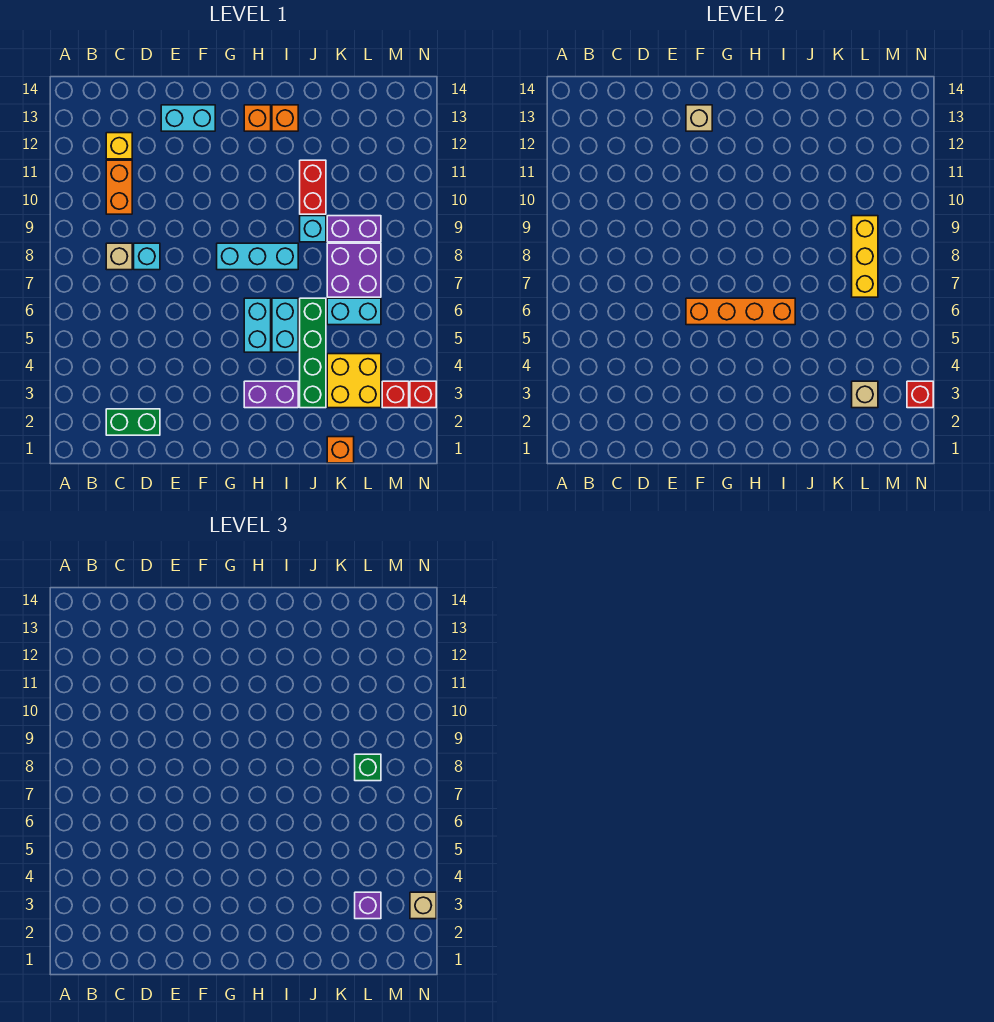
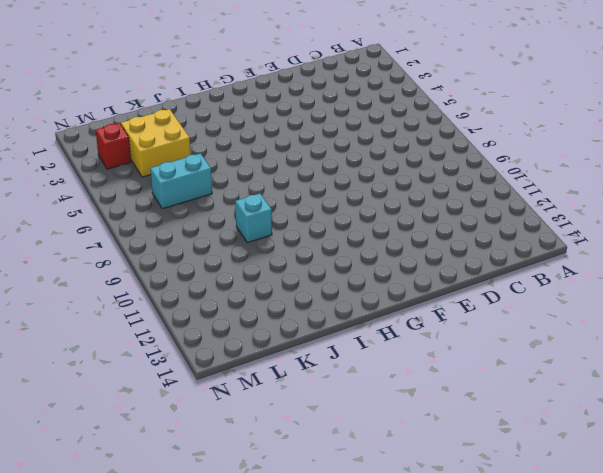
none -> green brick C2:D2 level 1
none -> tan brick C8 level 1
none -> orange brick C10:C11 level 1
none -> yellow brick C12 level 1

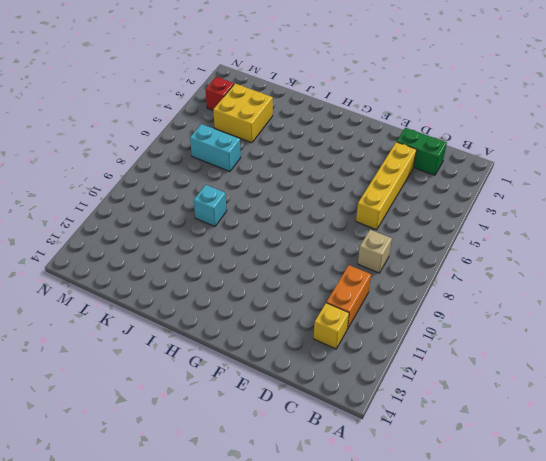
yellow brick D3:D6 level 1 -> none
none -> cyan brick D8 level 1
none -> cyan brick E13:F13 level 1
none -> cyan brick G8:I8 level 1
none -> purple brick H3:I3 level 1

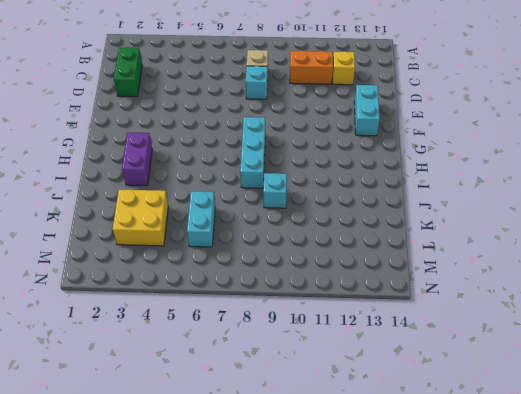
none -> cyan brick H5:H6 level 1
none -> orange brick H13 level 1
none -> cyan brick I5:I6 level 1
none -> orange brick I13 level 1

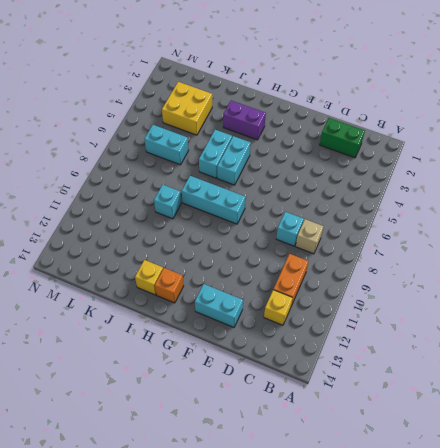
yellow brick I13 level 1 -> orange brick I13 level 1
none -> green brick J3:J6 level 1
none -> red brick J10:J11 level 1
none -> orange brick K1 level 1
none -> purple brick K7:L8 level 1

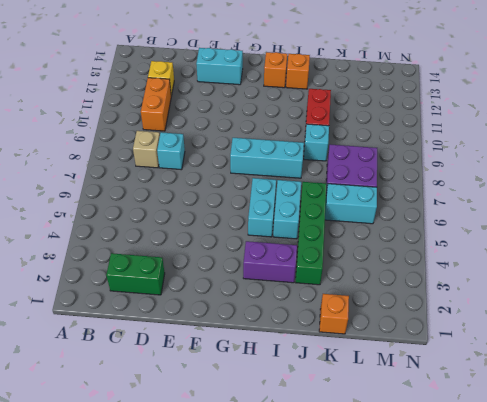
none -> yellow brick K3:L4 level 1
none -> purple brick K9:L9 level 1
none -> red brick M3 level 1
none -> red brick N3 level 1

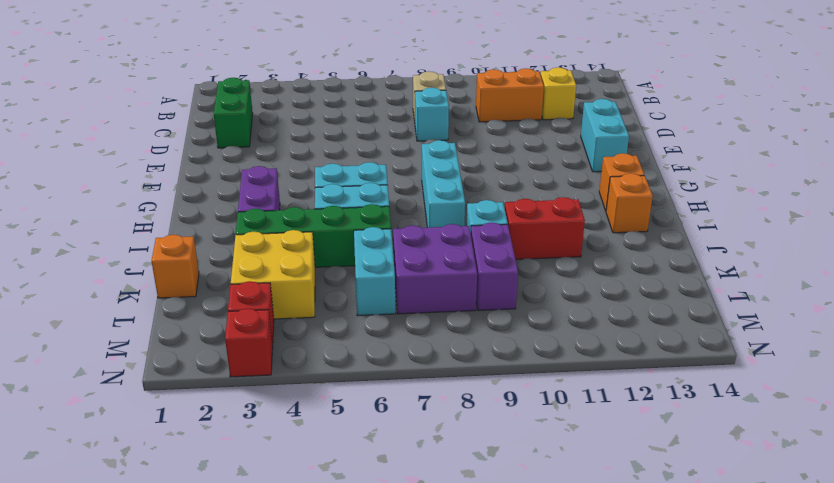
none -> orange brick F6:I6 level 2
none -> tan brick F13 level 2
none -> tan brick L3 level 2
none -> yellow brick L7:L9 level 2

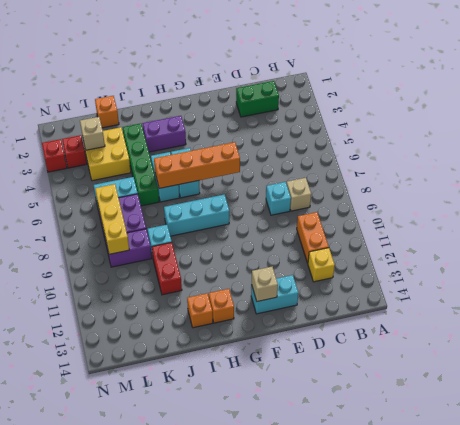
none -> red brick N3 level 2
none -> purple brick L3 level 3
none -> green brick L8 level 3
none -> tan brick N3 level 3

